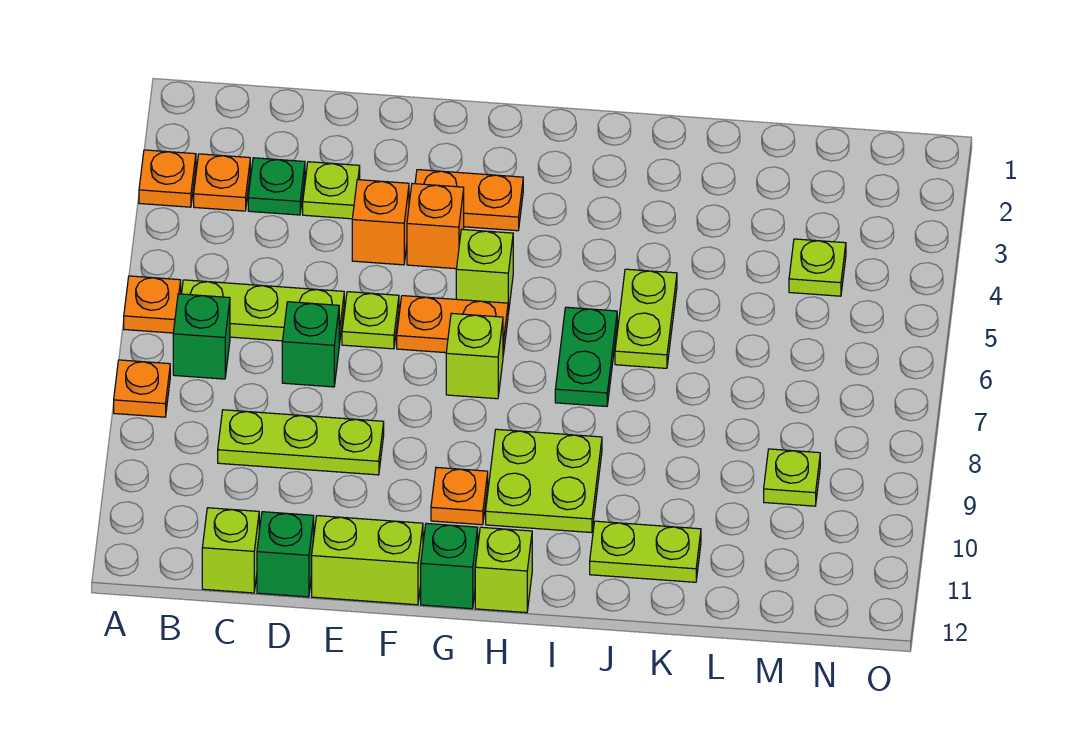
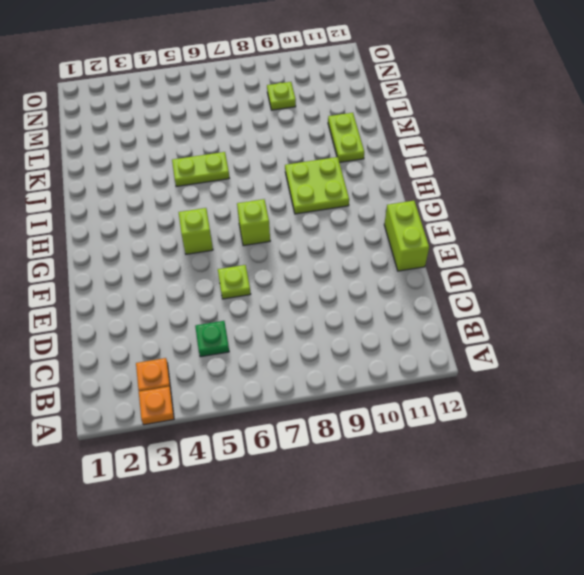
green plate C5 level 1 -> green plate C3 level 1
none -> orange plate A6 level 1
none -> orange plate A8 level 1
none -> lime plate B6:D6 level 1

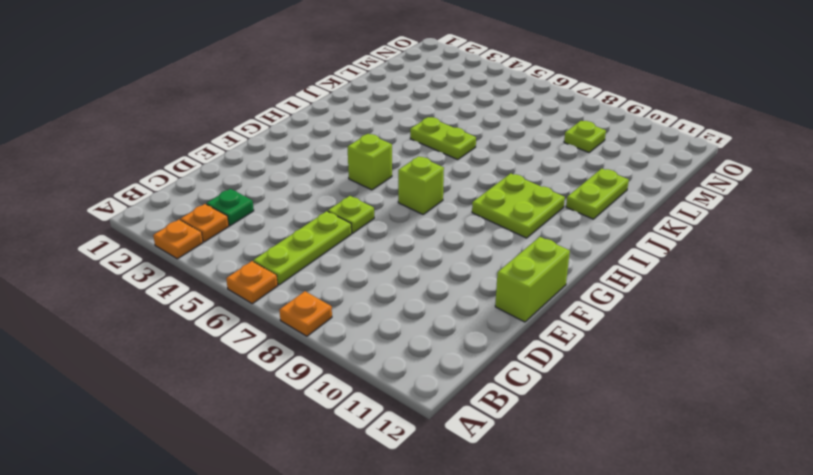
none -> green brick B7 level 1
none -> lime plate C9:E9 level 1
none -> lime brick C12 level 1

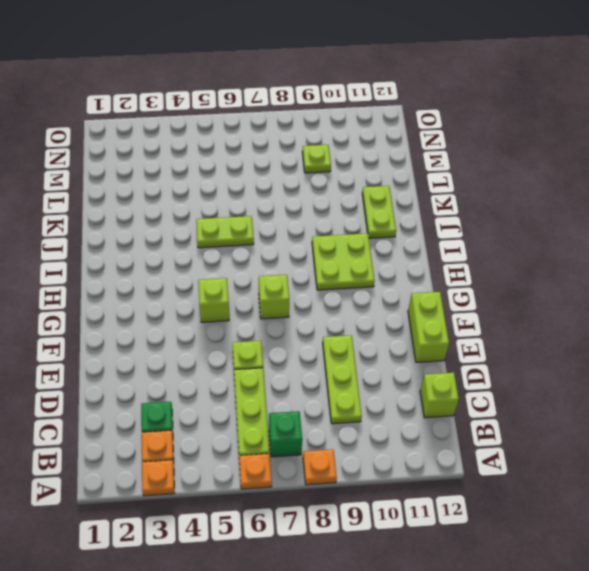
none -> lime plate D3 level 1
none -> green brick D7 level 1
none -> green brick D12 level 1

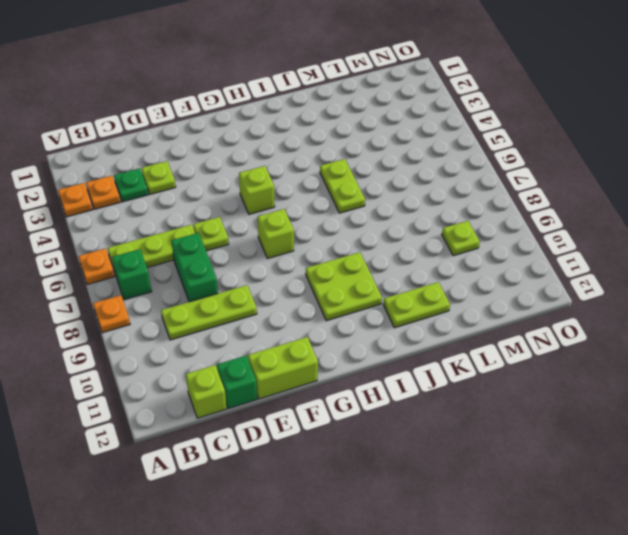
green brick D7:D8 level 1 -> green brick D7 level 1
none -> orange brick E4 level 1
none -> orange plate F3:G3 level 1
none -> orange brick F4 level 1

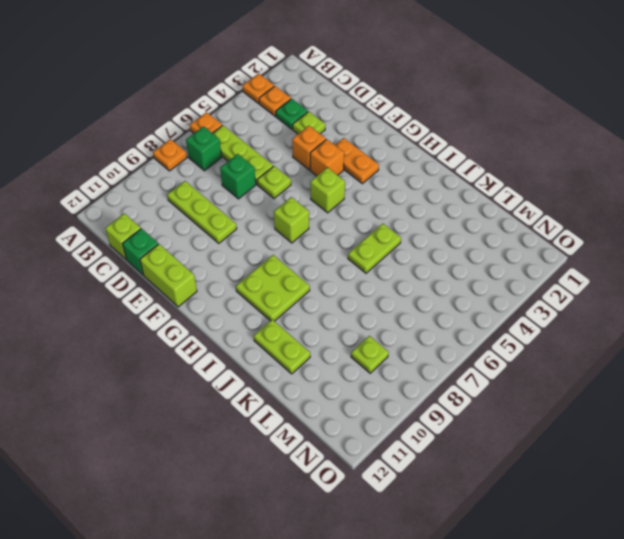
none -> orange plate F6:G6 level 1
none -> orange plate G10 level 1
none -> green brick G12 level 1

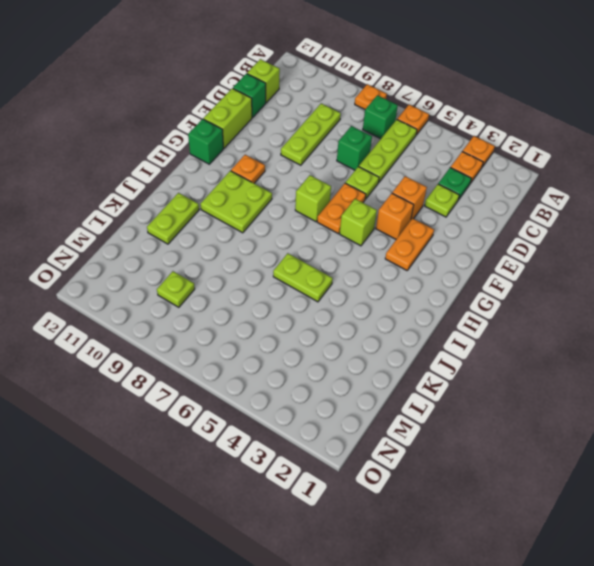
none -> lime brick H12 level 1
none -> green plate I6:I7 level 1
none -> lime plate M4 level 1

